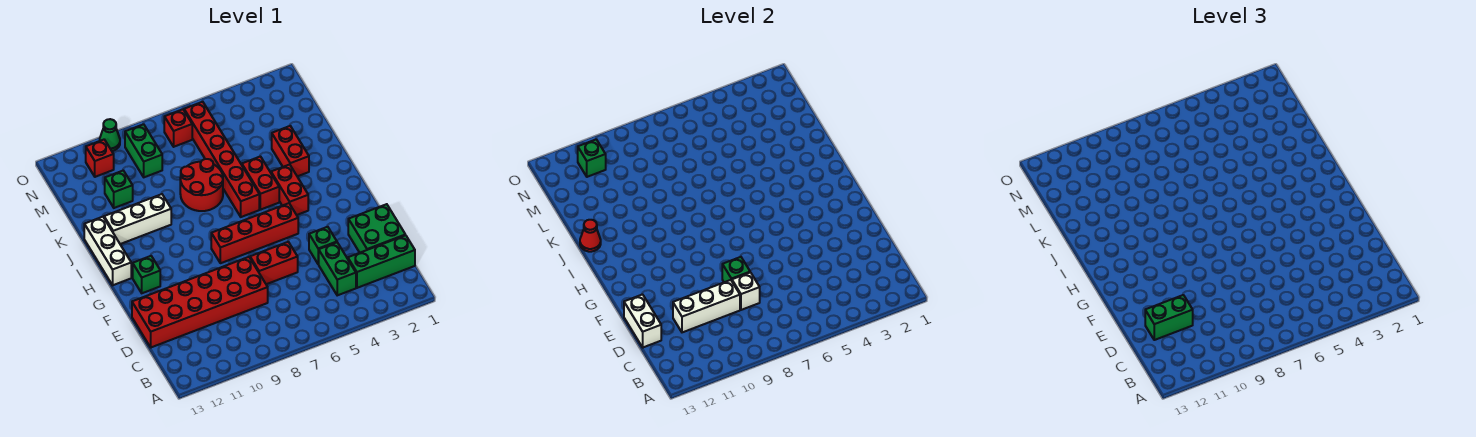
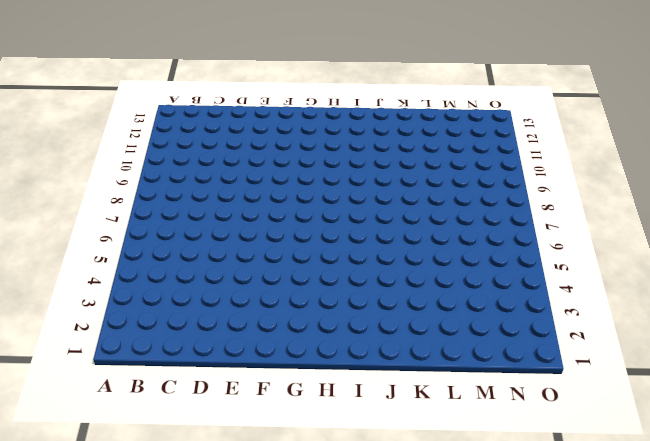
none -> green brick C1:C3 level 1
none -> green brick C4:D4 level 1
none -> green brick D1:E2 level 1

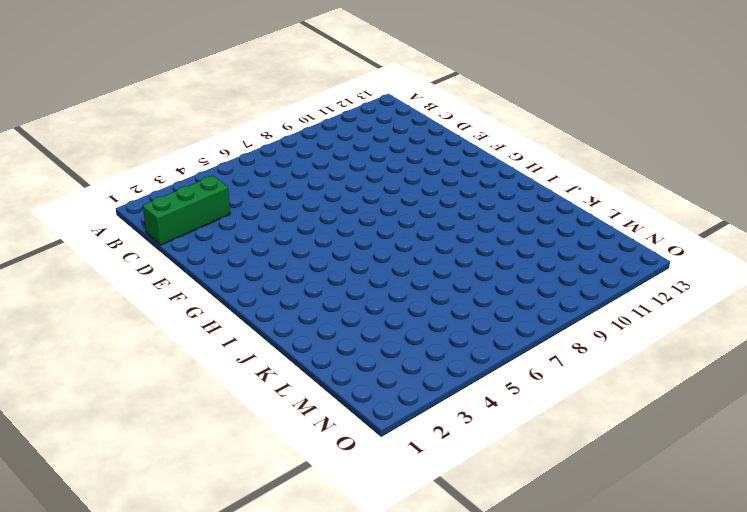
none -> green brick C4:D4 level 1
none -> green brick D1:E2 level 1
none -> red brick D8:E13 level 1

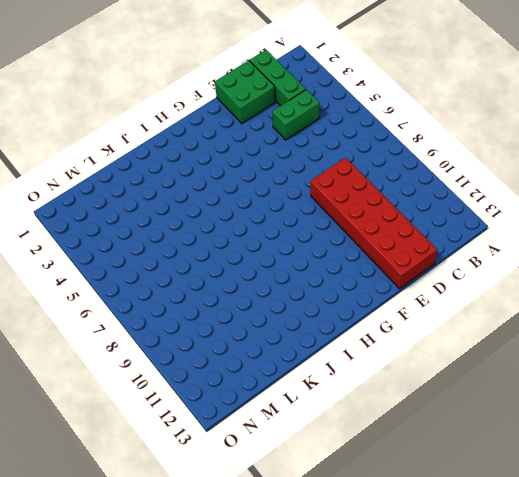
none -> green brick E4 level 1
none -> red brick E6:E7 level 1
none -> red brick G5:G8 level 1

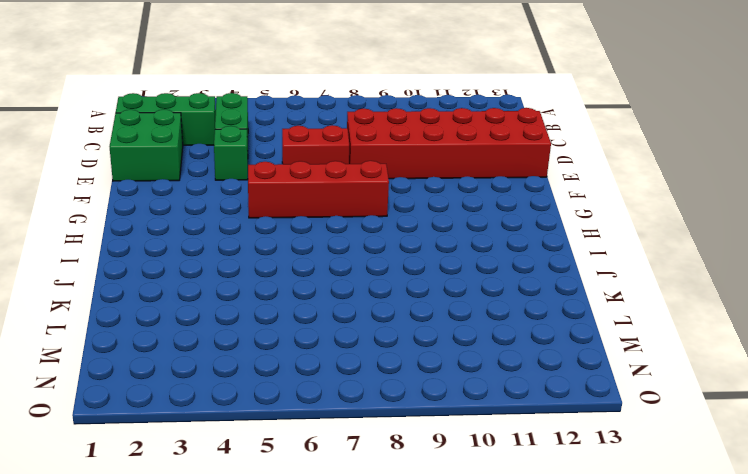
none -> green brick G12 level 1
none -> red brick H4:I4 level 1
none -> white brick H13:J13 level 1

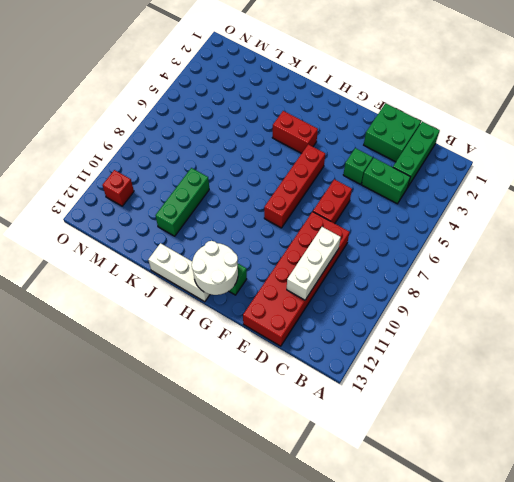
white round brick G12:H13 level 2 -> none
green brick K9:K11 level 1 -> none
none -> red brick I5:J5 level 1
none -> red brick I6:N6 level 1
none -> red brick J3:K3 level 1

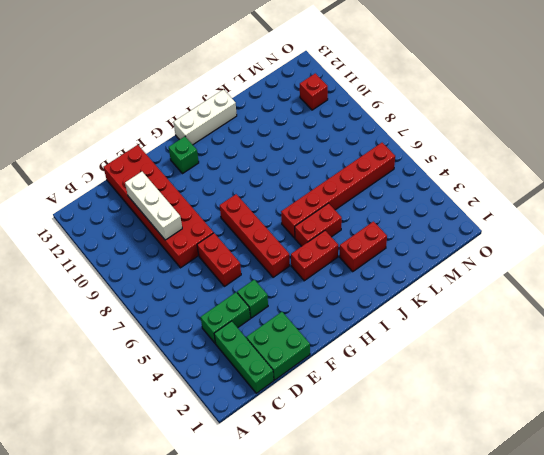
none -> red round brick J7:K8 level 1
none -> white brick J10:J12 level 1
none -> green brick L11 level 1

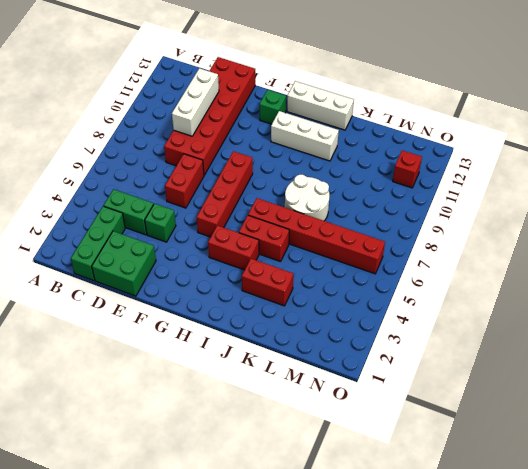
white brick H11:J11 level 1 -> white brick J10:J12 level 1
white round brick J7:K8 level 1 -> red round brick J7:K8 level 1
none -> green brick L11 level 1
none -> green brick M9:N9 level 1
none -> red brick N7 level 1

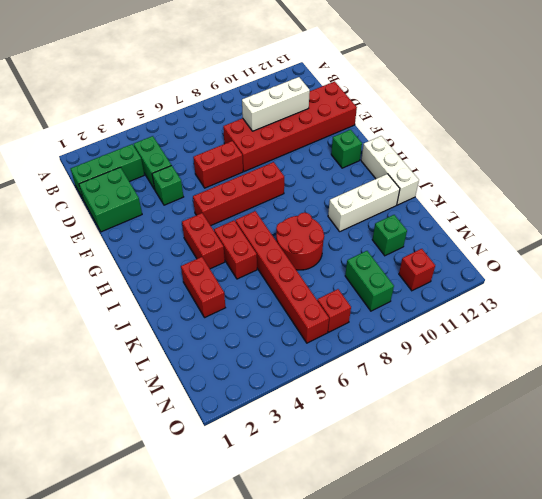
none -> green cone O10 level 1
none -> white brick D8 level 2
none -> white brick D13:E13 level 2

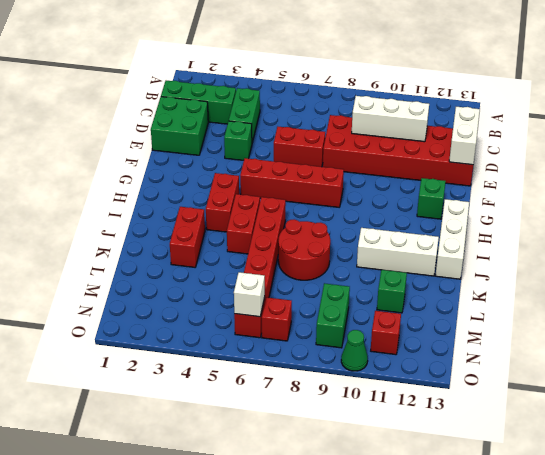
white brick N6 level 2 -> white brick D8 level 2
none -> green brick E8 level 2
none -> red cone J13 level 2
none -> green brick N11 level 2

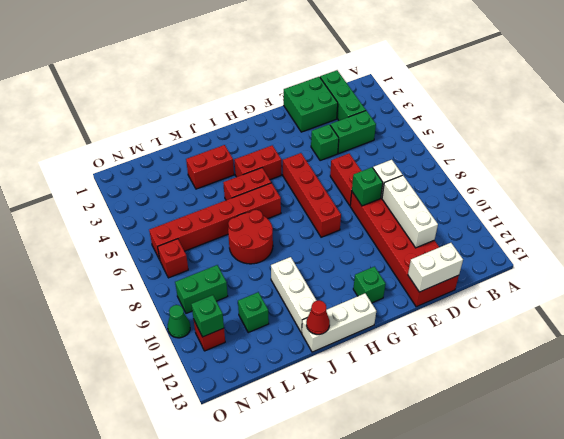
none -> green brick D11:D12 level 3

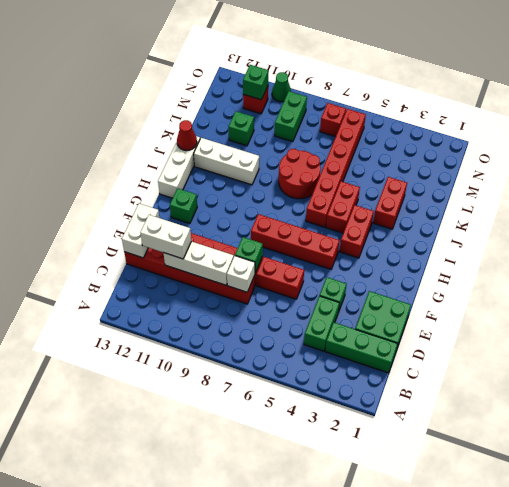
white brick D11:D12 level 3 -> green brick D11:D12 level 3

